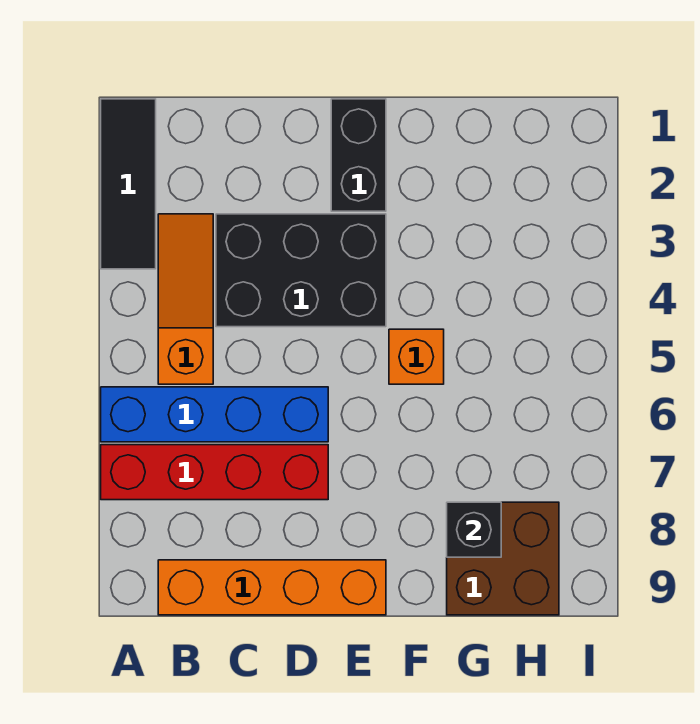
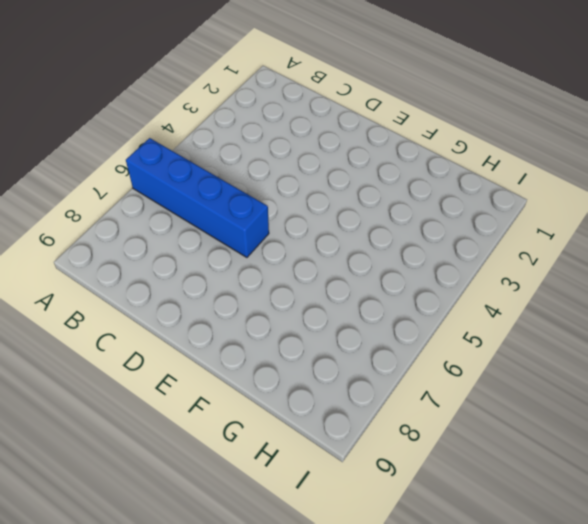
none -> black tile A1:A3 level 1
none -> red brick A7:D7 level 1

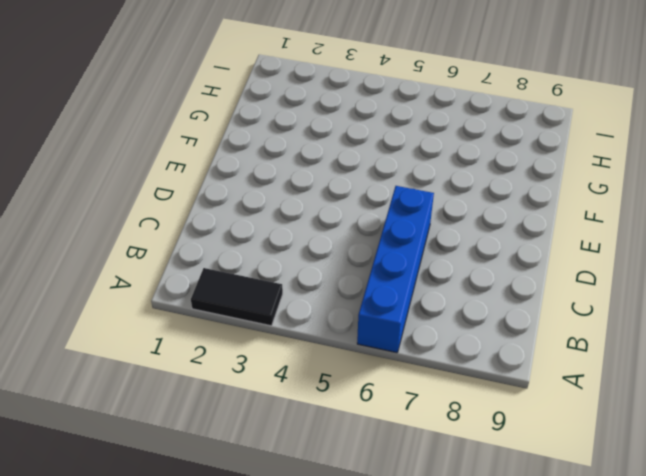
black tile A2:A3 level 1 -> black tile A1:A3 level 1
none -> red brick A7:D7 level 1
none -> orange slope B3:B5 level 1 top 5

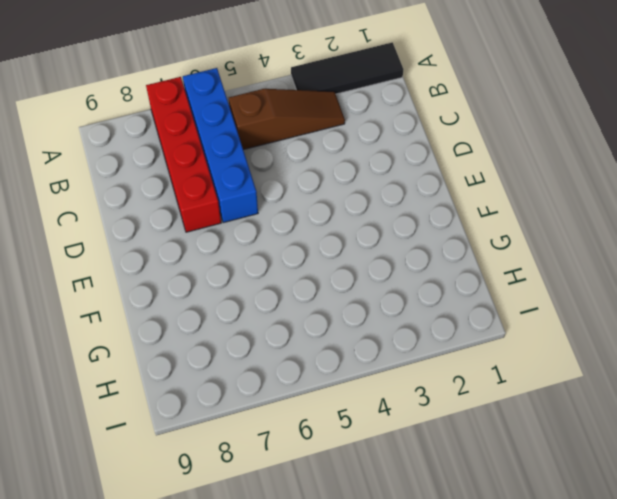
brown slope B3:B5 level 1 top 5 -> orange slope B3:B5 level 1 top 5
none -> orange brick B9:E9 level 1
none -> black brick C3:E4 level 1

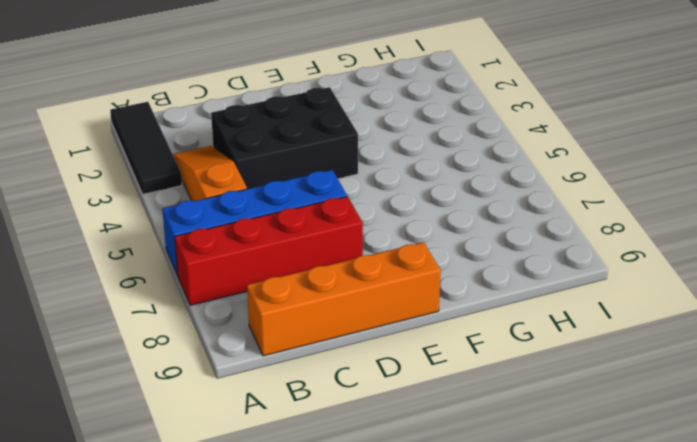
none -> black brick E1:E2 level 1
none -> orange brick F5 level 1

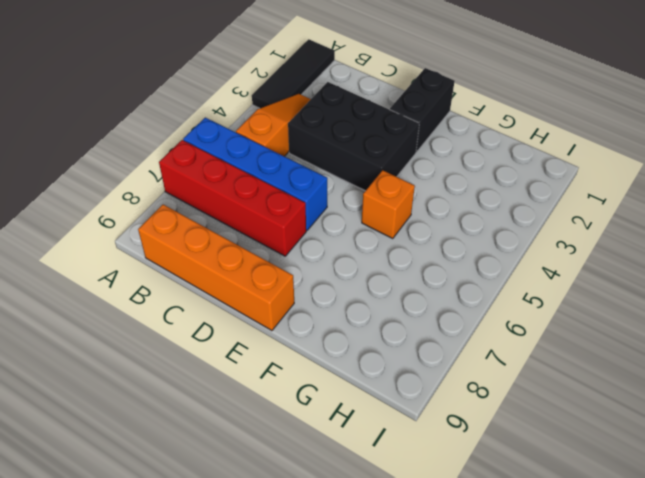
none -> brown brick G8:H9 level 1
none -> black brick G8 level 2

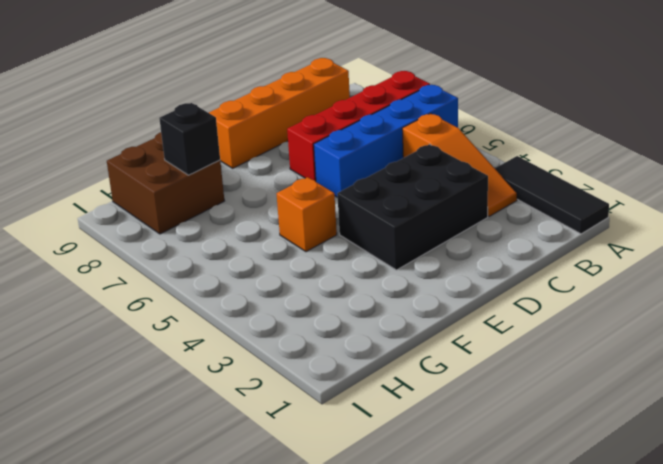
none -> black brick E1:E2 level 1

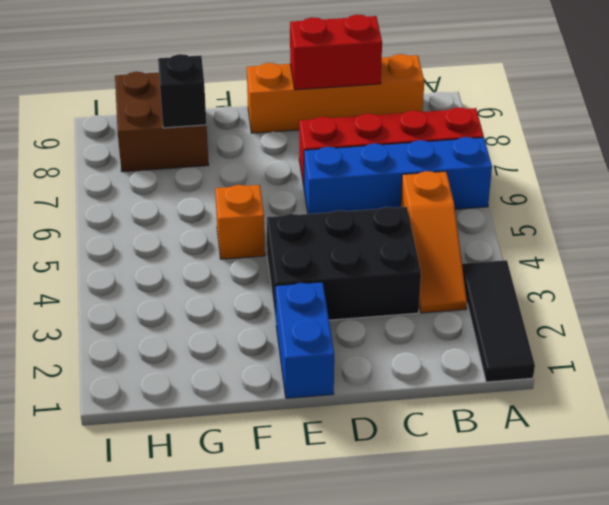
red brick C9:D9 level 2 -> none
blue brick E1:E2 level 1 -> black brick E1:E2 level 1

